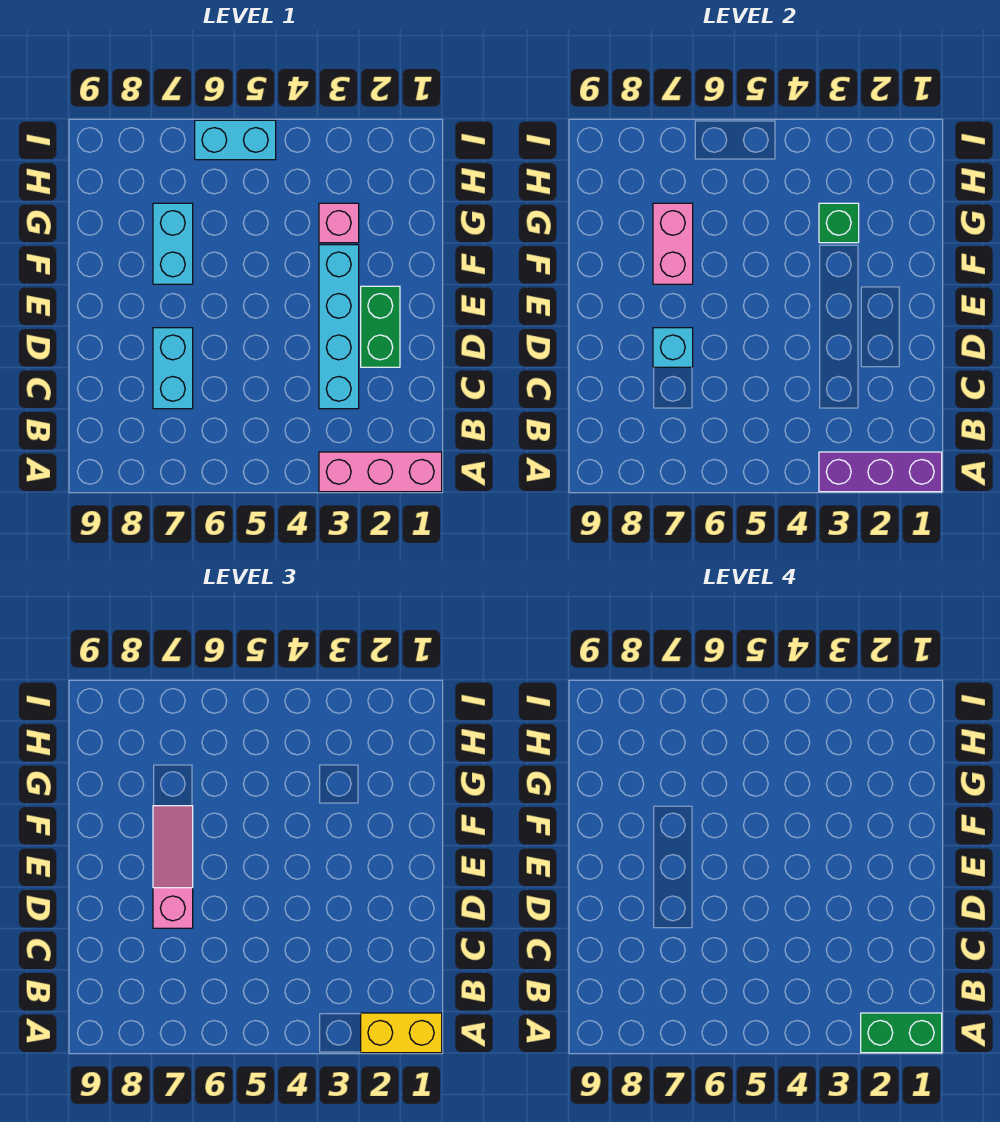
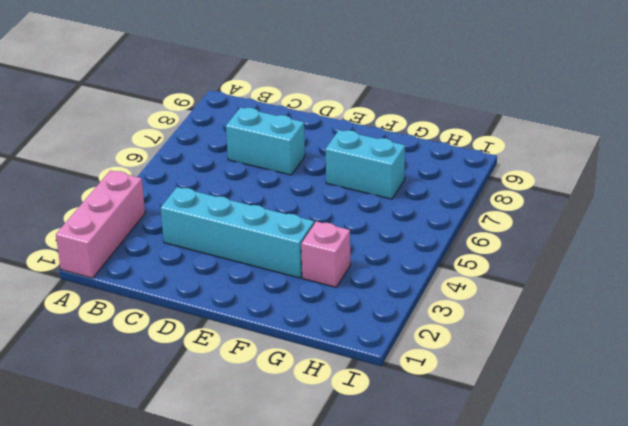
none -> green brick D2:E2 level 1
none -> cyan brick I5:I6 level 1
none -> purple brick A1:A3 level 2

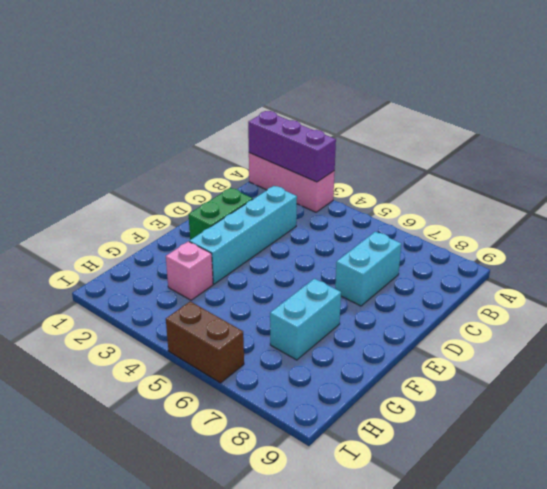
brown brick I5:I6 level 1 -> cyan brick I5:I6 level 1
none -> cyan brick D7 level 2
none -> pink brick F7:G7 level 2
none -> green brick G3 level 2

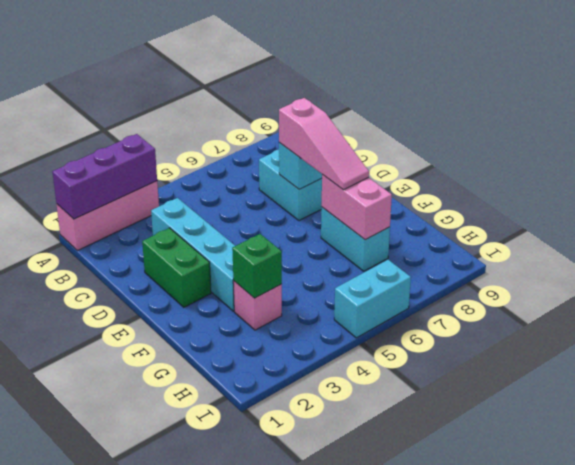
none -> yellow brick A1:A2 level 3
none -> green brick A1:A2 level 4

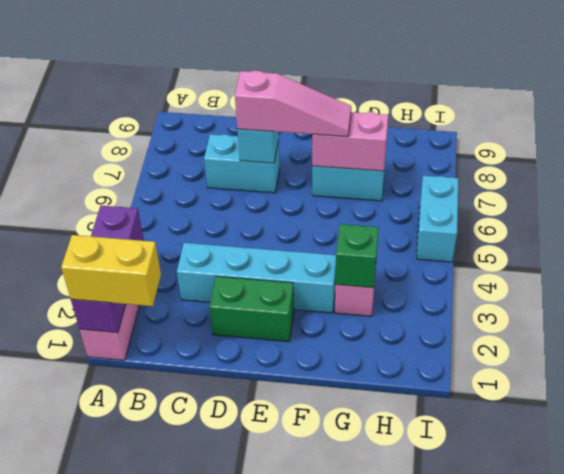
yellow brick A1:B1 level 3 -> yellow brick A1:A2 level 3
none -> green brick A1:A2 level 4

